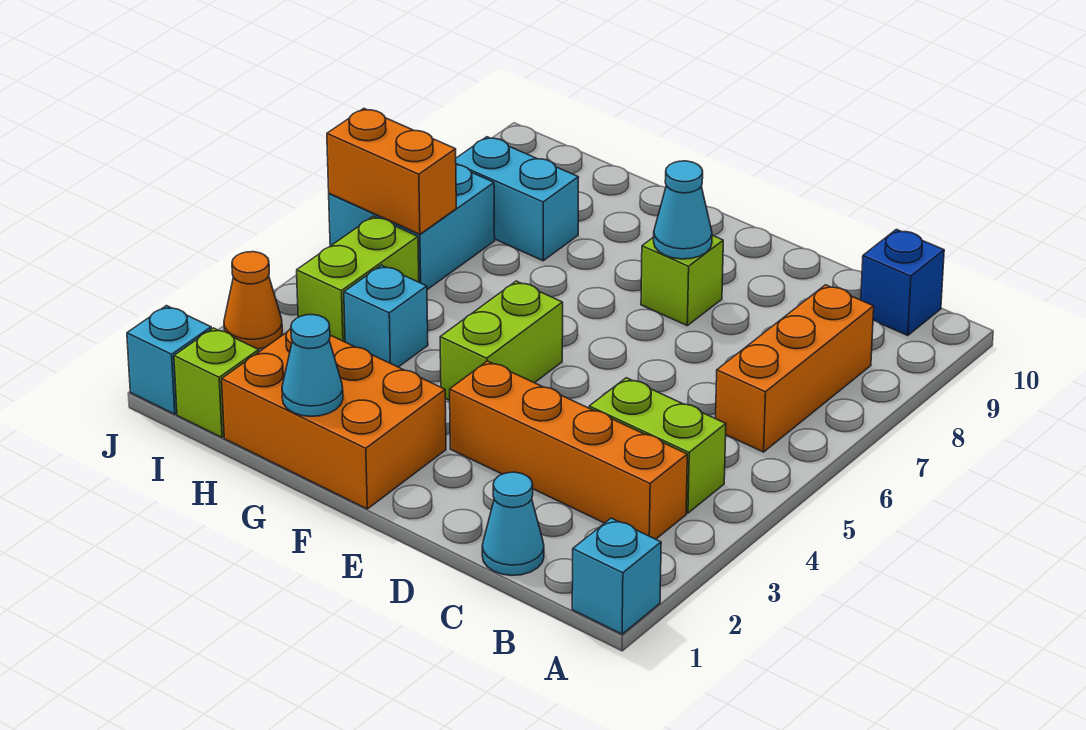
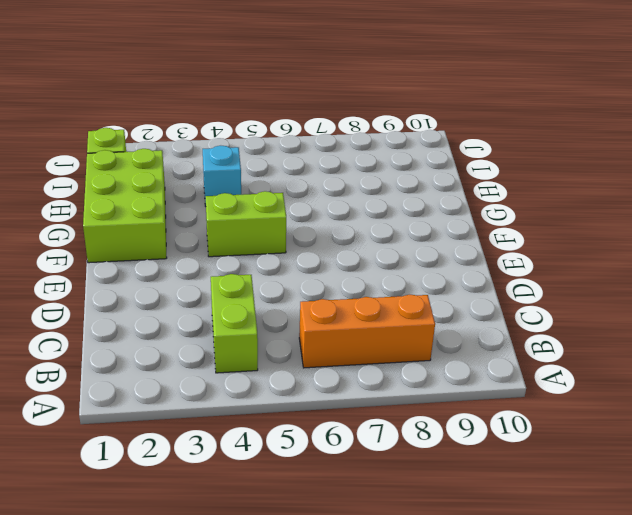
lime brick F1:H2 level 1 -> orange brick F1:H2 level 1
none -> cyan brick A1 level 1
none -> orange brick B3:E3 level 1
none -> blue brick B10 level 1

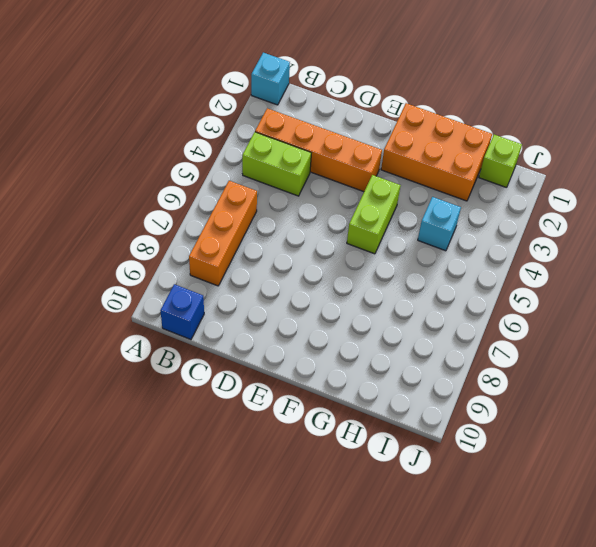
none -> cyan cone C1 level 1
none -> lime brick E8 level 1
none -> cyan brick H8:I8 level 1

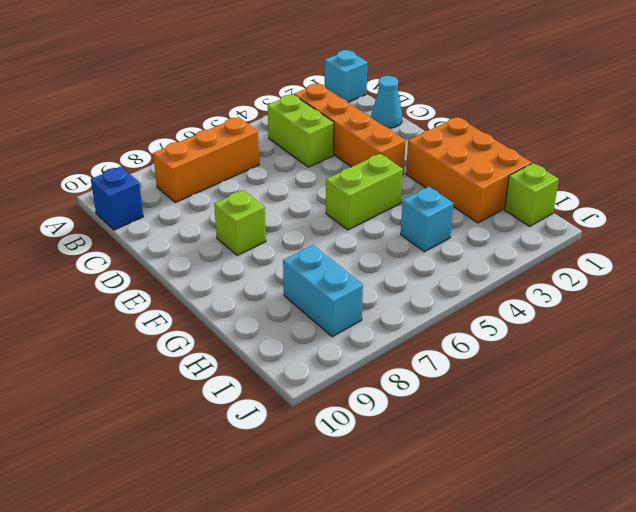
none -> lime brick I4:I5 level 1
none -> cyan brick I6:J7 level 1
none -> cyan brick J1 level 1

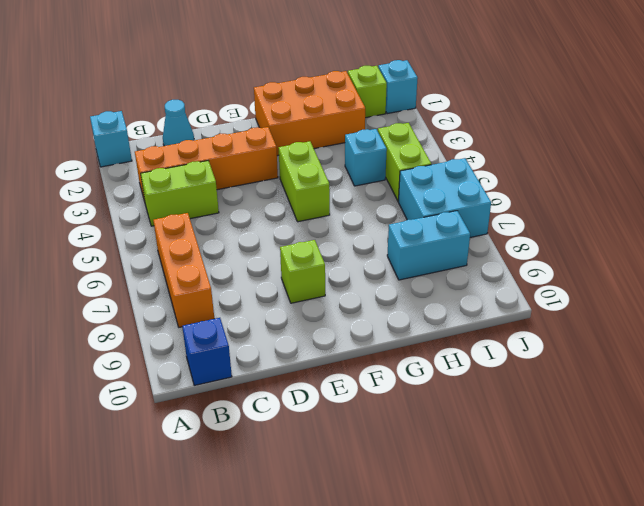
none -> orange cone J3 level 1
none -> cyan cone E8 level 2
none -> cyan cone G1 level 2

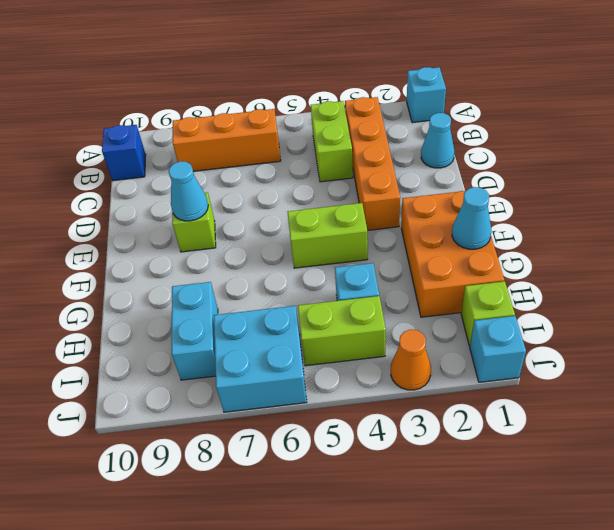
none -> orange brick I6:J6 level 2

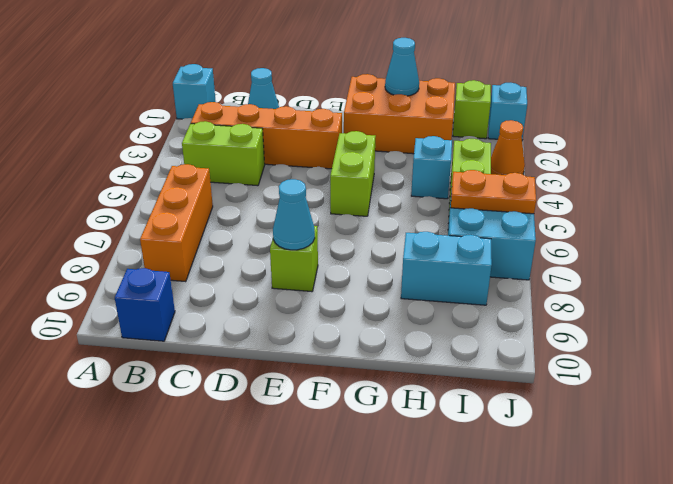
orange plate I6:J6 level 2 -> orange brick I6:J6 level 2

